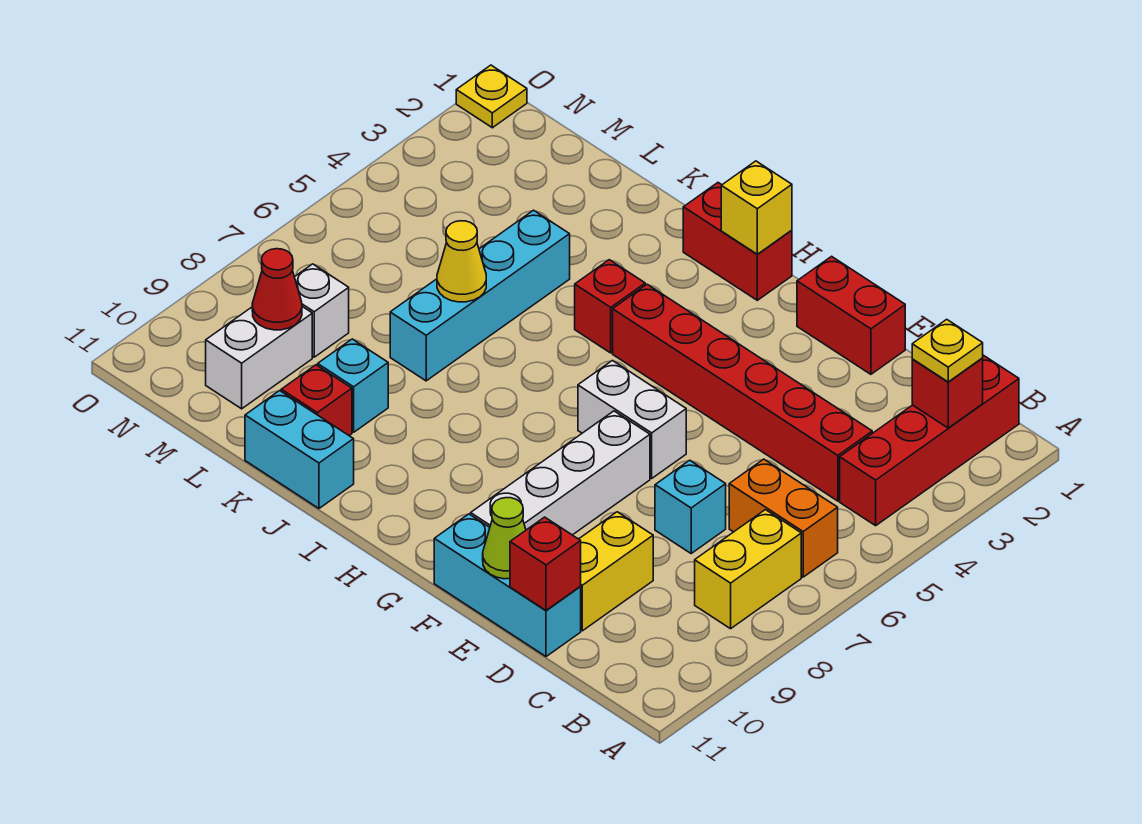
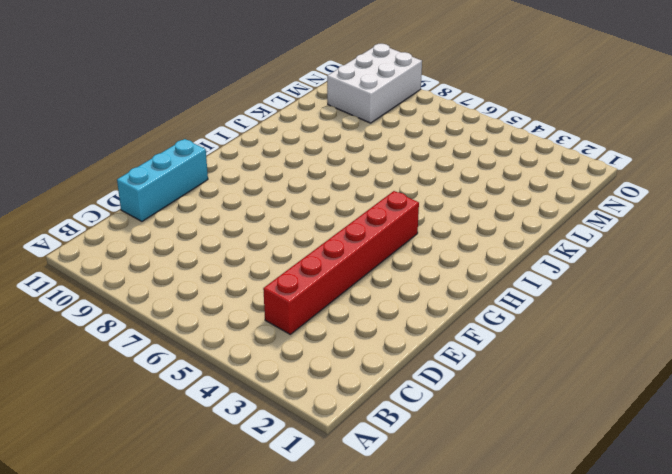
white brick M9:O10 level 1 -> white brick M9:M10 level 1
none -> red brick B1:B4 level 1
none -> orange brick B6:C6 level 1
none -> yellow brick B7:B8 level 1

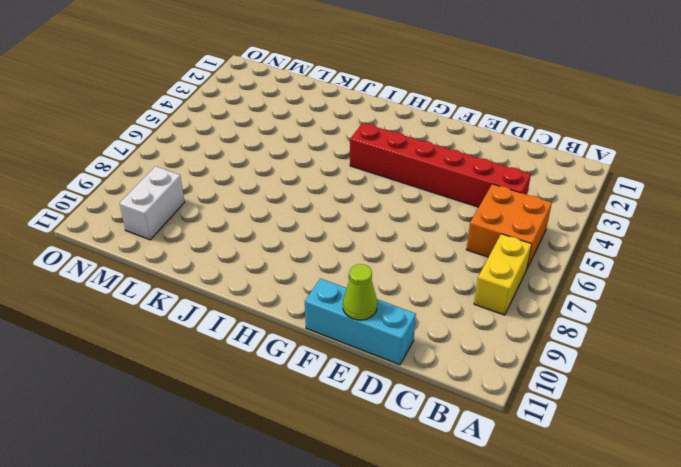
orange brick B5:C6 level 1 -> orange brick B6:C6 level 1
none -> red brick B1:B4 level 1
none -> cyan brick D7 level 1
none -> yellow brick D9:D10 level 1

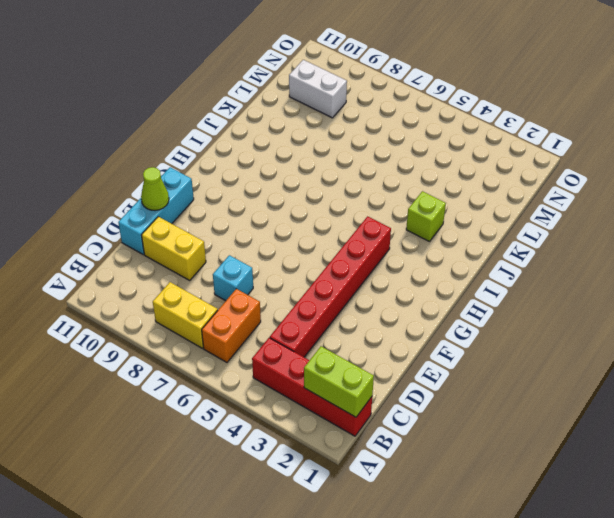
lime brick B1:B2 level 2 -> red brick B2 level 2
lime brick J3 level 1 -> none
none -> red brick E1:F1 level 1
none -> white brick F6:G6 level 1
none -> white brick F7:F10 level 1

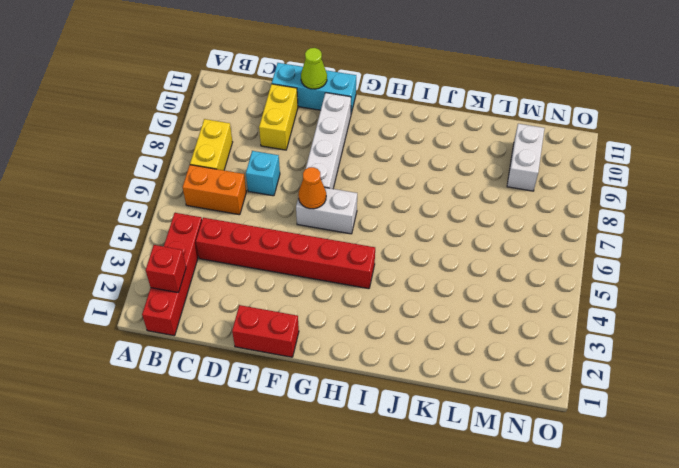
orange cone F6 level 2 -> none
none -> red brick H1:I1 level 1
none -> red brick I4 level 1
none -> cyan brick J11:K11 level 1

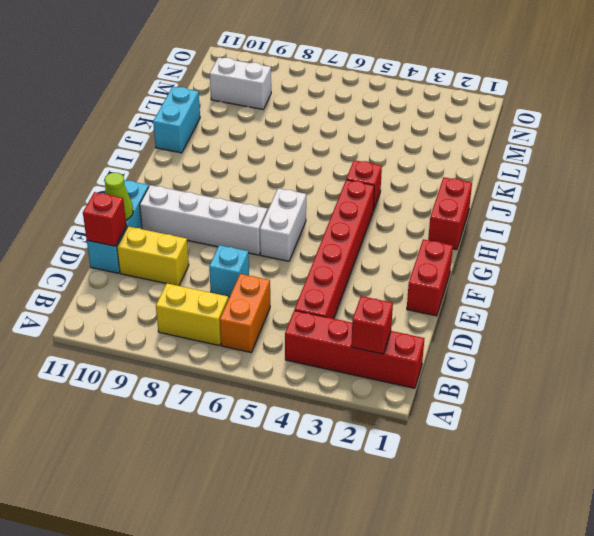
none -> cyan brick K4:K7 level 1
none -> cyan brick K9 level 1
none -> red brick K10 level 1

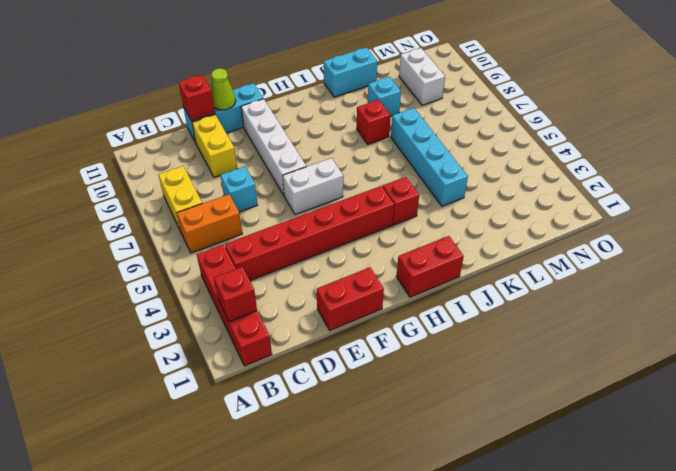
red brick J8 level 1 -> red brick K10 level 1
none -> white brick M8 level 1
none -> yellow plate O1 level 1
none -> yellow brick H1 level 2

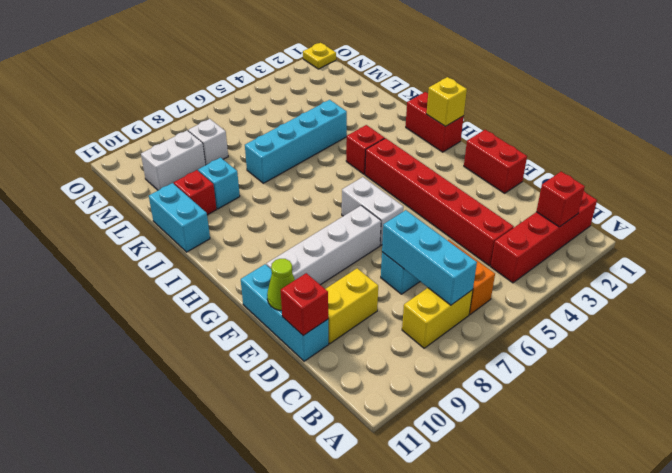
cyan brick B7:D7 level 2 -> none
none -> yellow cone K6 level 2
none -> red cone M9 level 2
none -> yellow plate B2 level 3

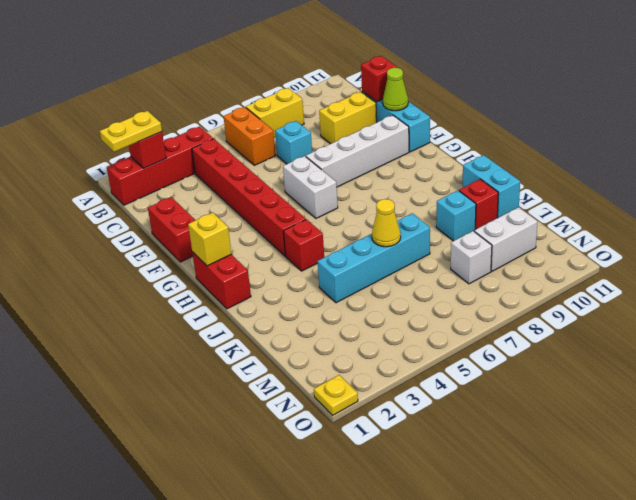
yellow plate B1:B2 level 3 -> yellow plate B2 level 3
none -> red cone M9 level 2

